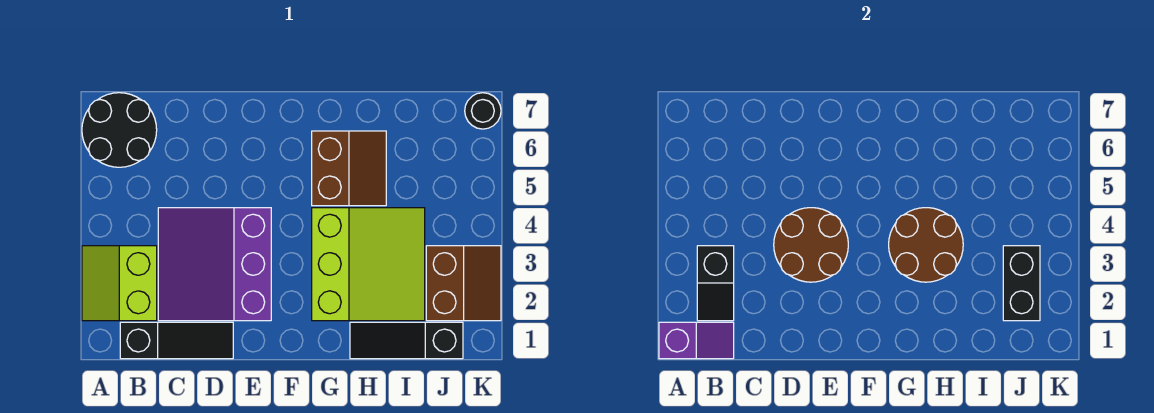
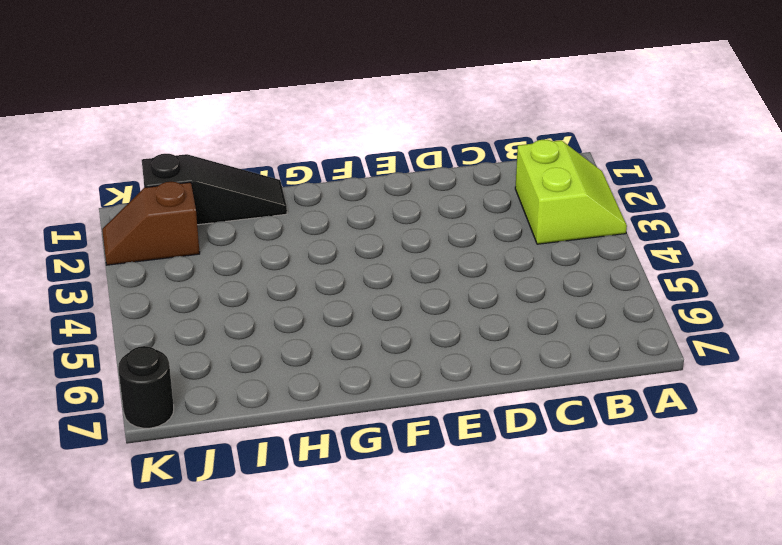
brown slope J2:K2 level 1 top J -> brown slope J2:K3 level 1 top J
none -> black round brick A6:B7 level 1
none -> black slope B1:D1 level 1 top B
none -> purple slope C2:E4 level 1 top E

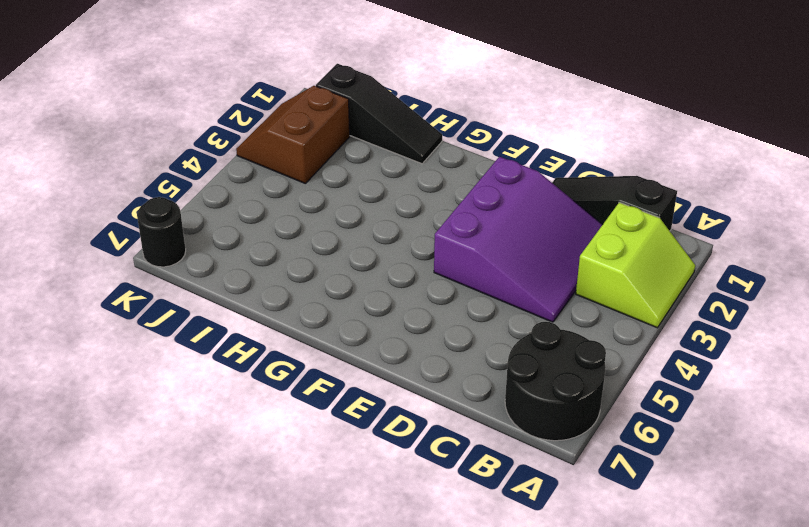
none -> lime slope G2:I4 level 1 top G
none -> brown slope G5:H6 level 1 top G
none -> purple slope A1:B1 level 2 top A

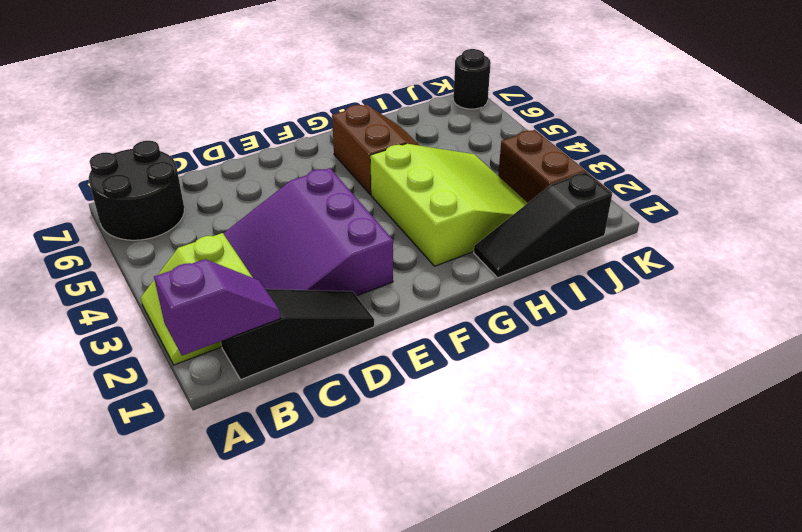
none -> black slope B2:B3 level 2 top 3
none -> brown round brick D3:E4 level 2
none -> brown round brick G3:H4 level 2

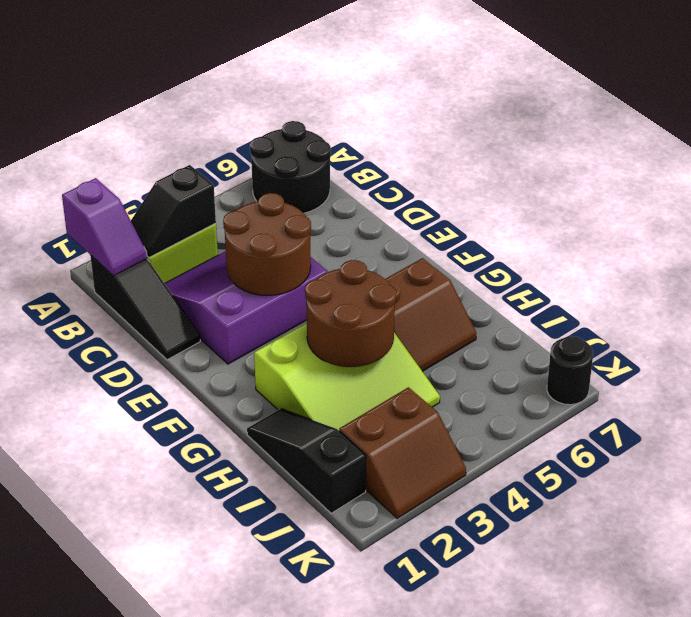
none -> black brick J2:J3 level 2

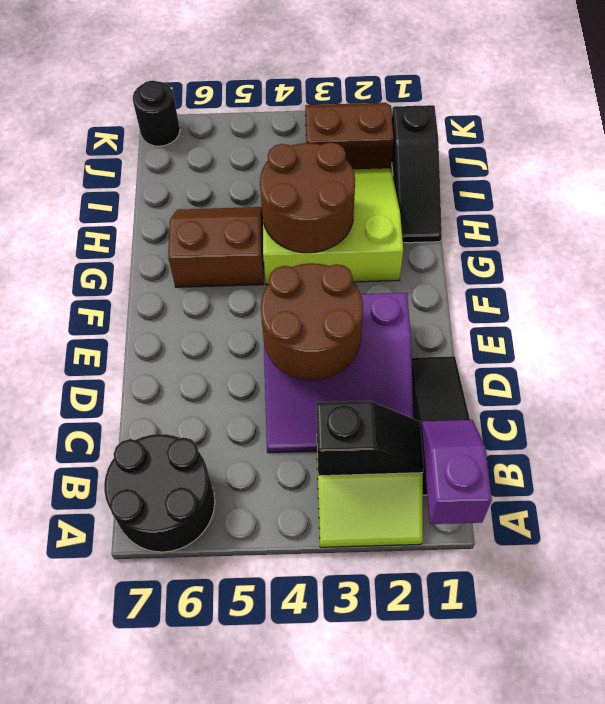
none -> black brick J2:J3 level 2

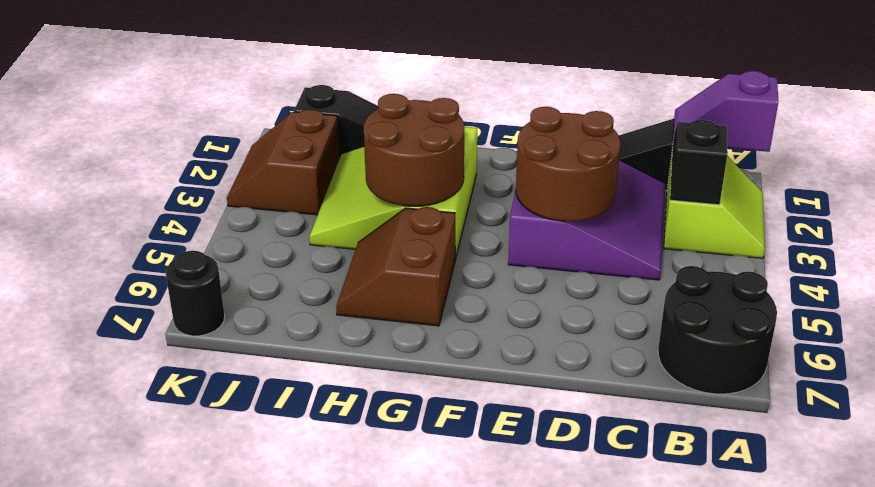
none -> black brick J2:J3 level 2

